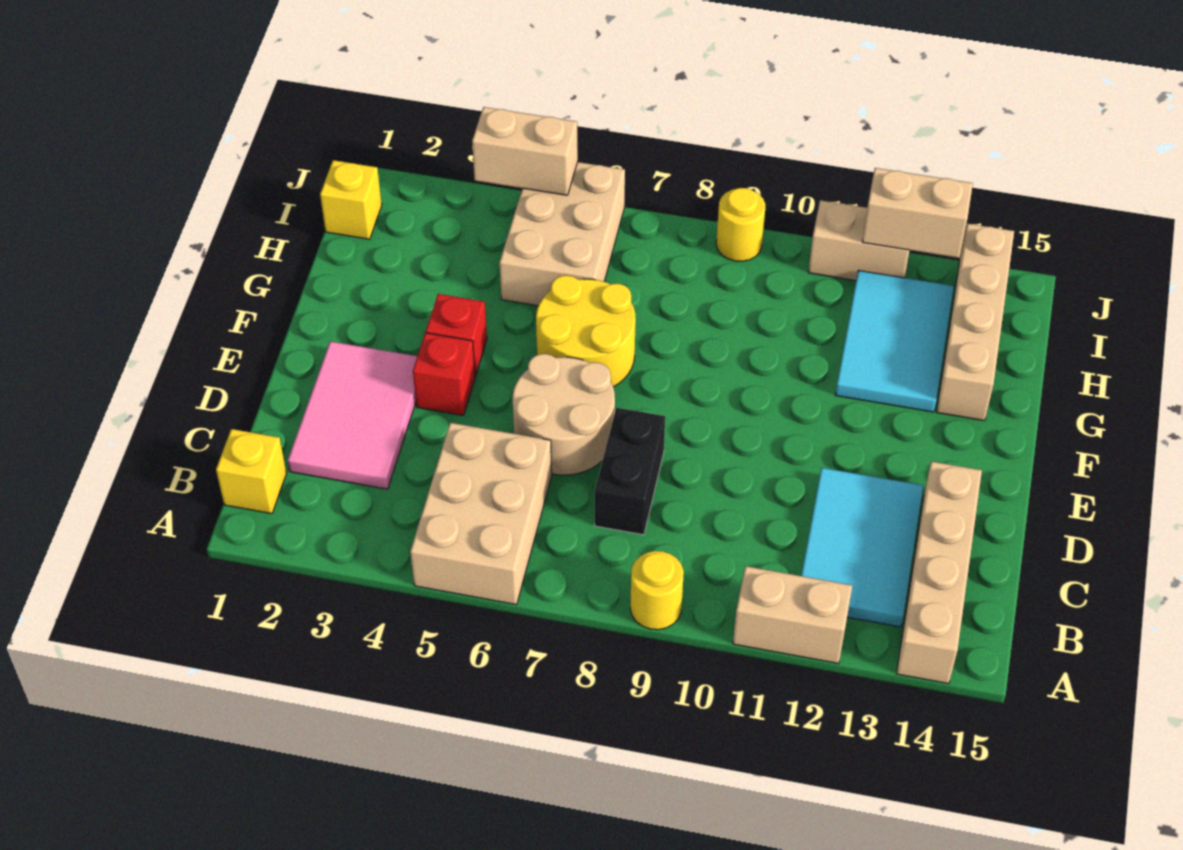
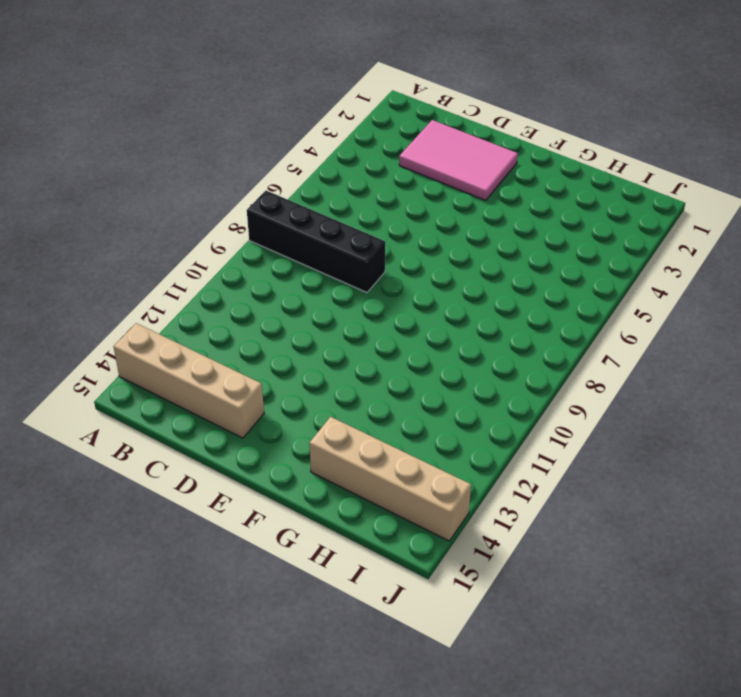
black brick A8:D8 level 1 -> black brick C8:D8 level 1
none -> tan brick A5:C6 level 1
none -> yellow round brick A9 level 1
none -> tan brick A11:A12 level 1

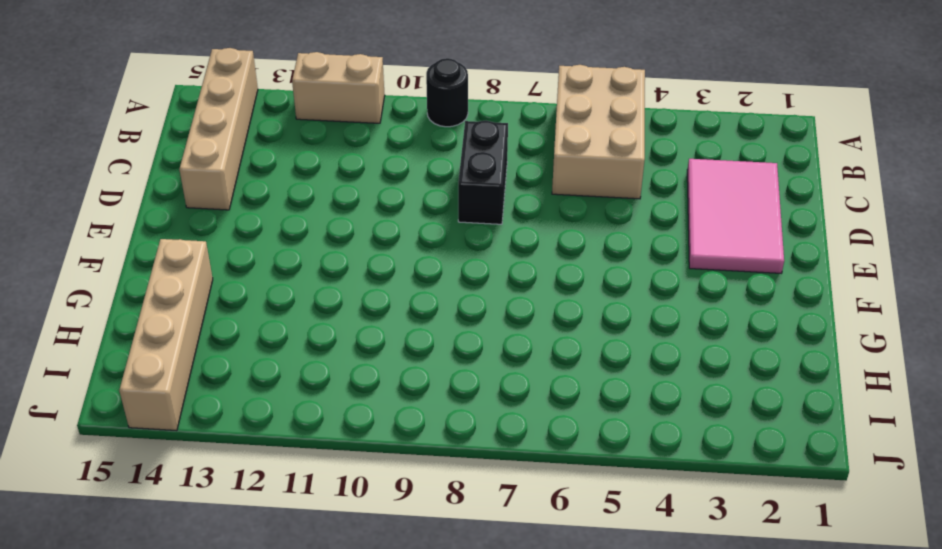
black round brick A9 level 1 -> yellow round brick A9 level 1
none -> yellow brick B1 level 1
none -> cyan tile B12:D13 level 1
none -> tan round brick D6:E7 level 1

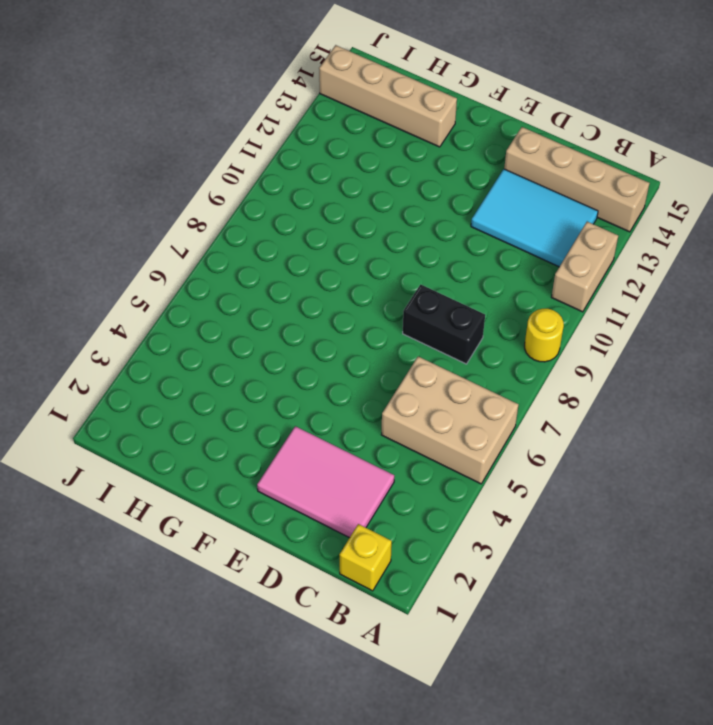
none -> tan round brick D6:E7 level 1
none -> red brick E4 level 1
none -> red brick F4 level 1

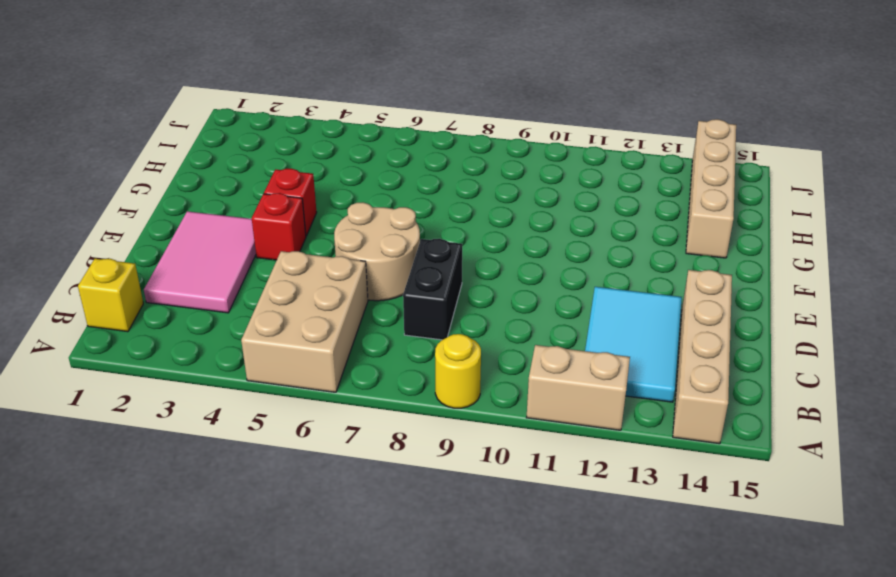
none -> yellow round brick F6:G7 level 1
none -> cyan tile G12:I13 level 1
none -> tan brick H5:J6 level 1

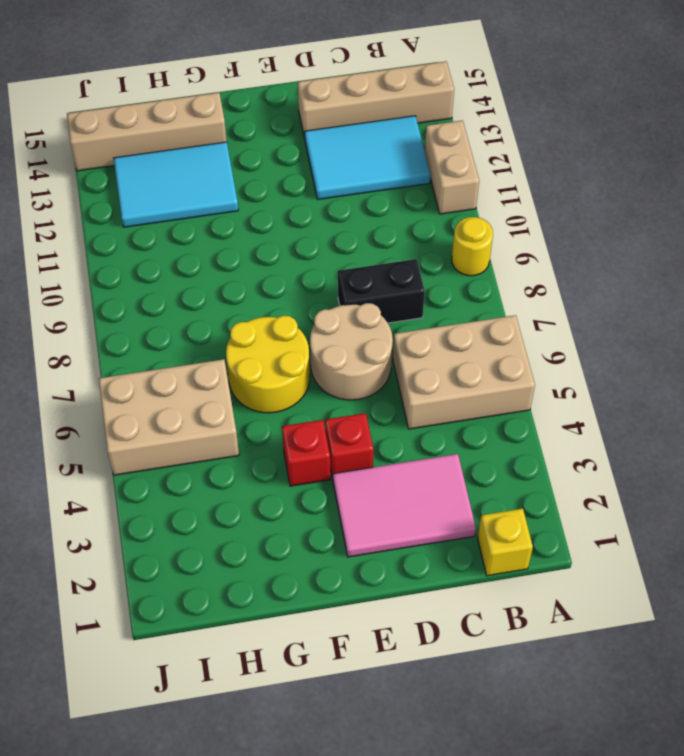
none -> yellow brick I1 level 1
none -> yellow round brick J9 level 1
none -> tan brick J11:J12 level 1

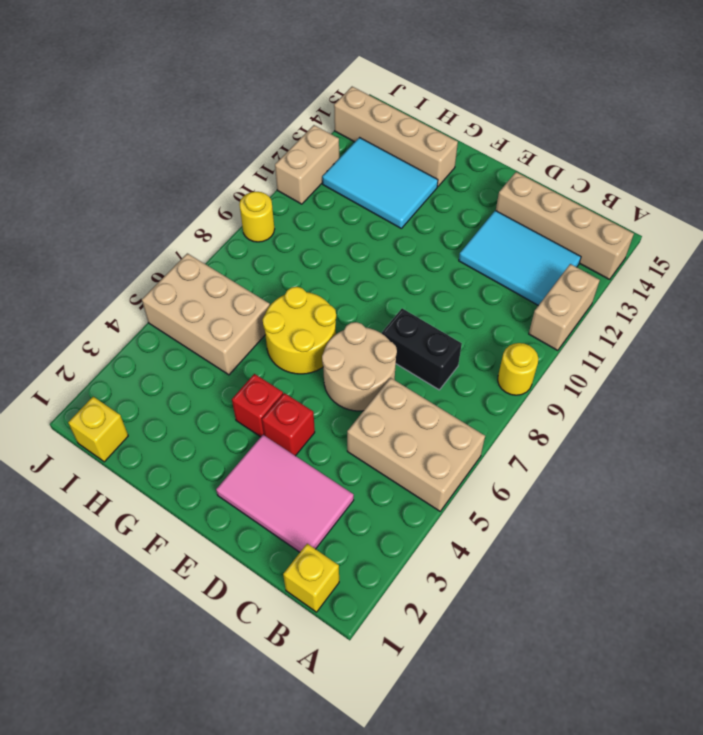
none -> tan brick J4:J5 level 2
none -> tan brick J12:J13 level 2

